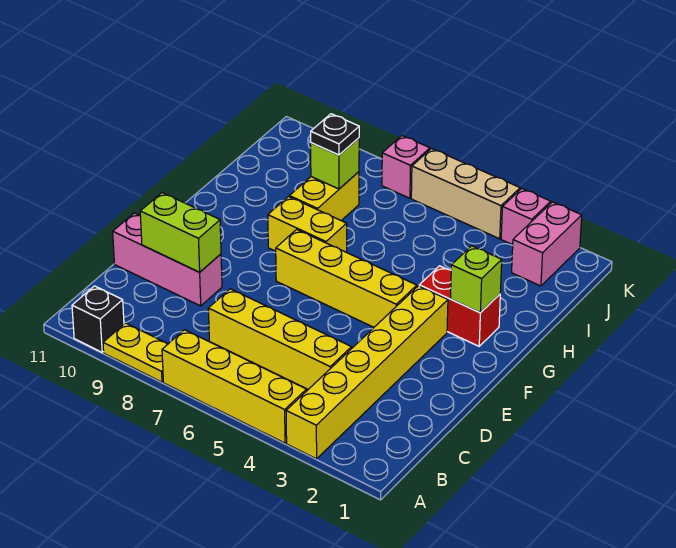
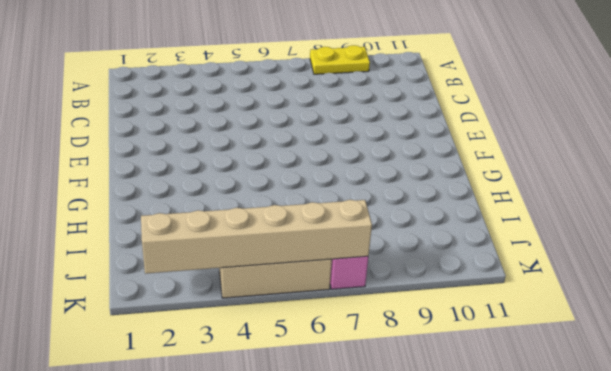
tan brick K2:K7 level 2 -> none
none -> yellow brick A3:F3 level 1
none -> yellow brick A4:A7 level 1
none -> black brick A10 level 1

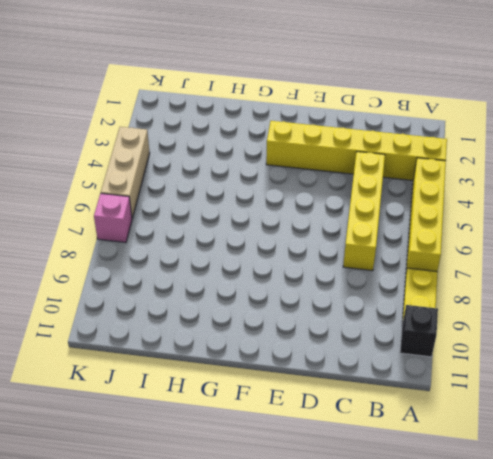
none -> pink brick D9:D11 level 1
none -> yellow brick F4:F7 level 1
none -> red brick G2:G3 level 1

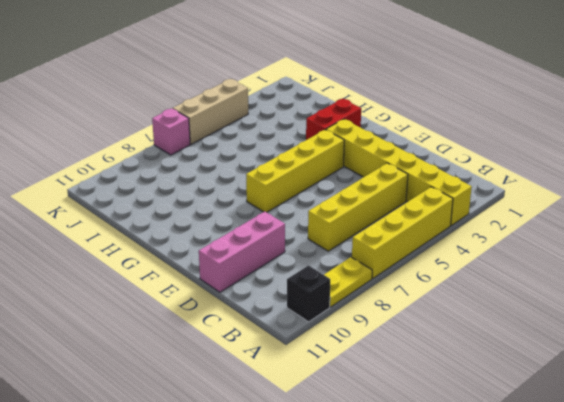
none -> yellow brick G7:G8 level 1
none -> yellow brick H8:I8 level 1
none -> pink brick J2:K2 level 1

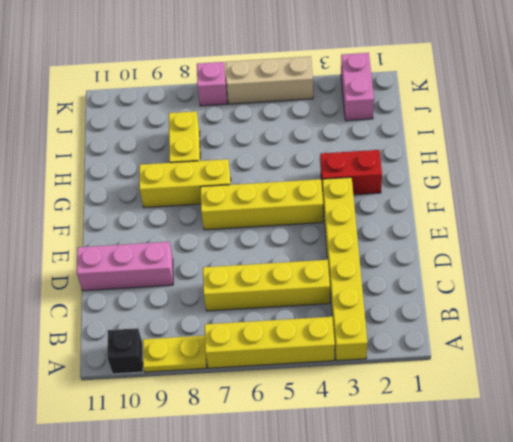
yellow brick G7:G9 level 1 -> yellow brick G7:G8 level 1
none -> pink brick K3 level 1
none -> lime brick D9:D10 level 2
none -> lime brick G2 level 2

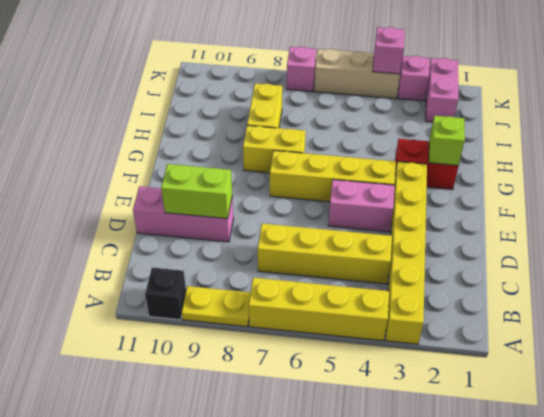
pink brick E4:E5 level 1 -> none
pink brick K4 level 2 -> none
none -> lime brick I8 level 2
none -> black plate I8 level 3

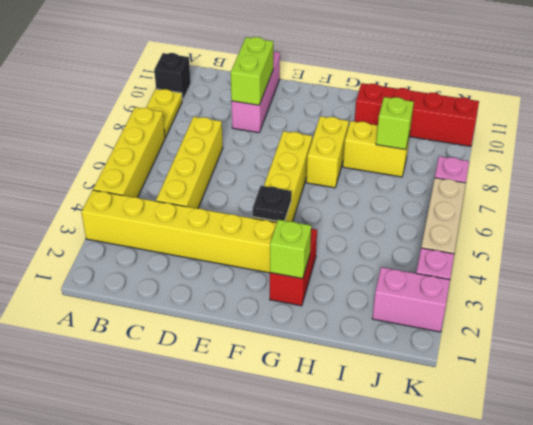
black plate F4 level 2 -> black plate I8 level 3
red brick H10:K10 level 1 -> none

